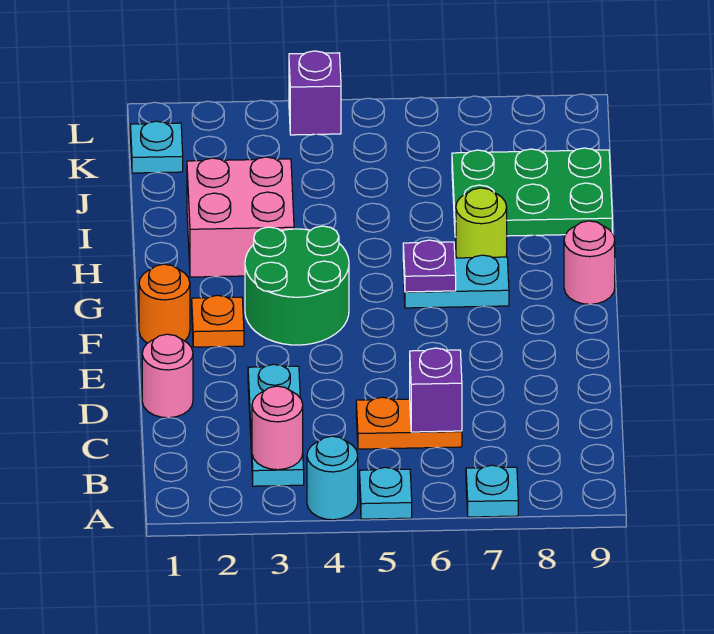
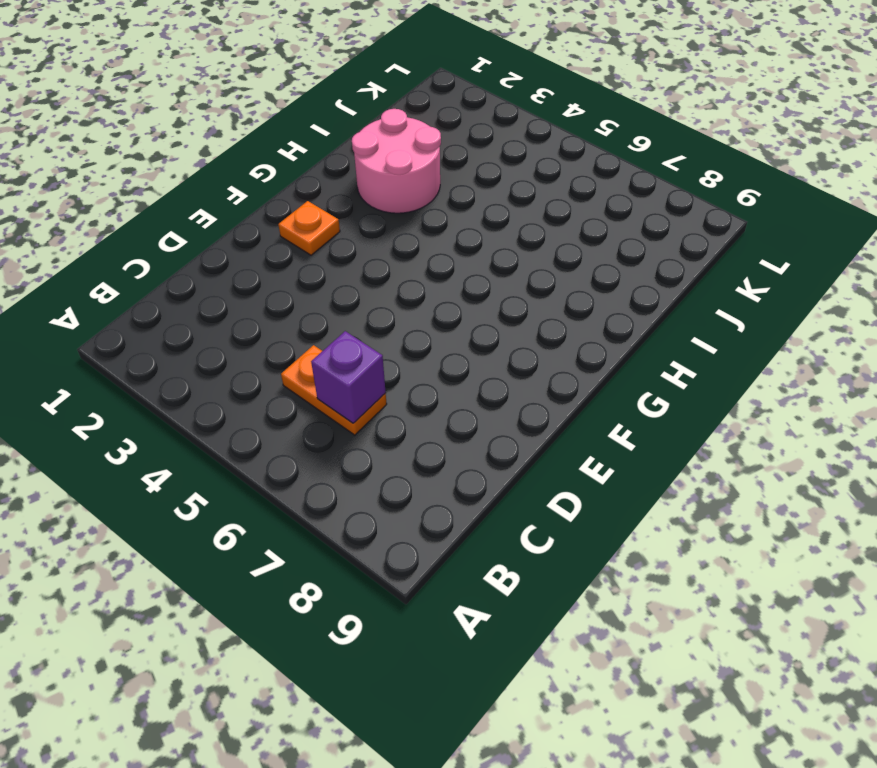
pink round brick H2:I3 level 1 -> pink brick H2:I3 level 1
none -> cyan round brick A4 level 1
none -> cyan plate A5 level 1
none -> cyan plate A7 level 1

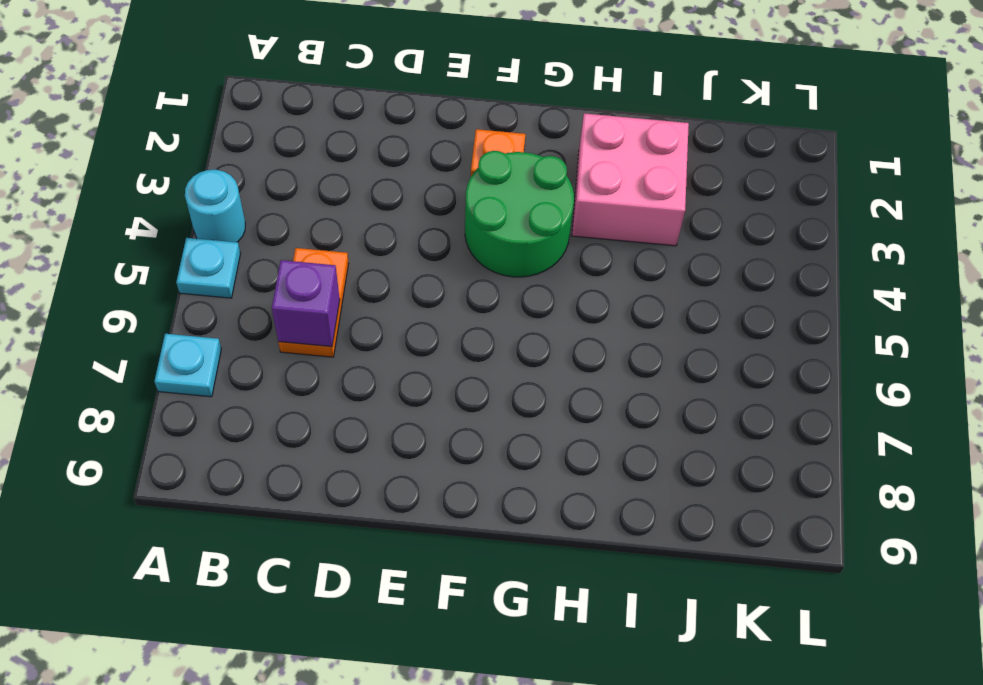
none -> cyan plate B3:D3 level 1
none -> pink round brick D1 level 1
none -> orange round brick F1 level 1

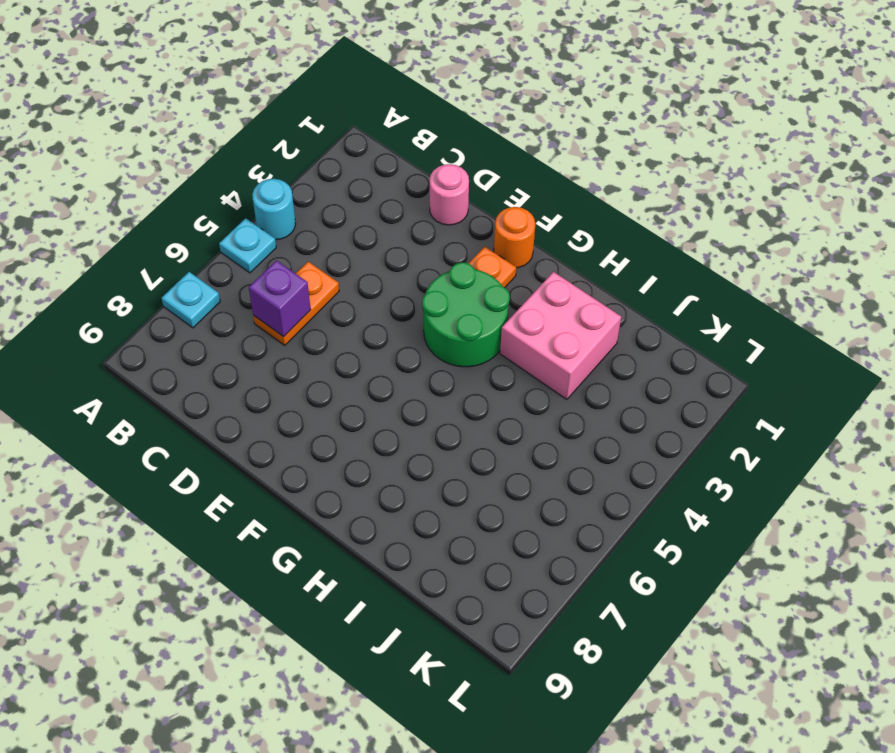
none -> cyan plate B3:D3 level 1
none -> cyan plate G6:G7 level 1
none -> pink round brick G9 level 1

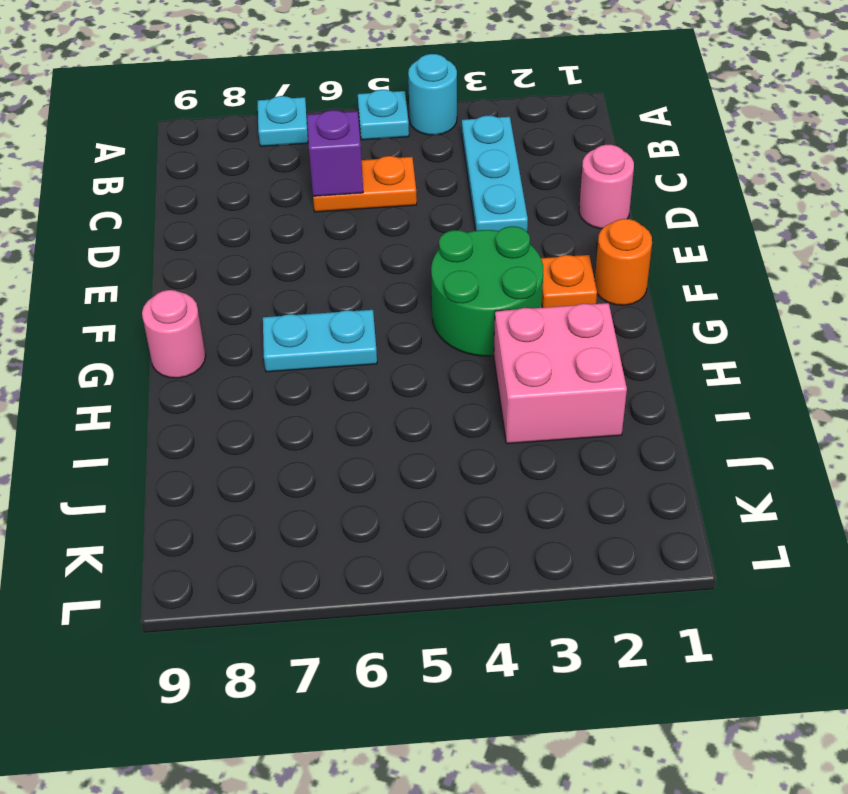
none -> lime round brick H7 level 1
none -> green plate I7:J9 level 1
none -> cyan plate K1 level 1

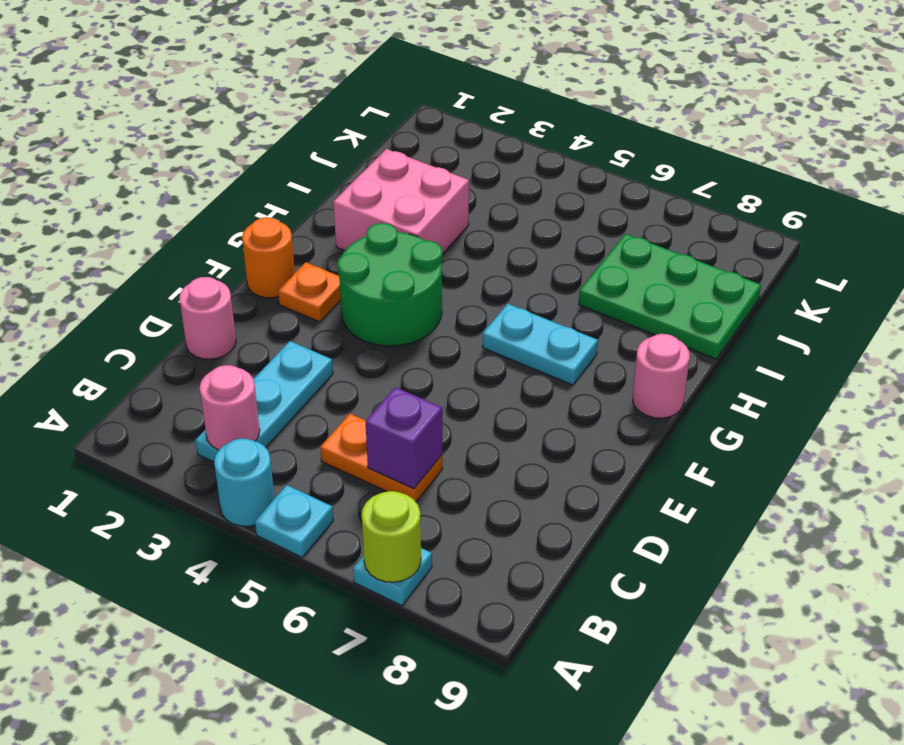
lime round brick A7 level 2 -> lime round brick H7 level 1
none -> cyan plate K1 level 1
none -> purple brick L4 level 1
none -> purple plate G6 level 2

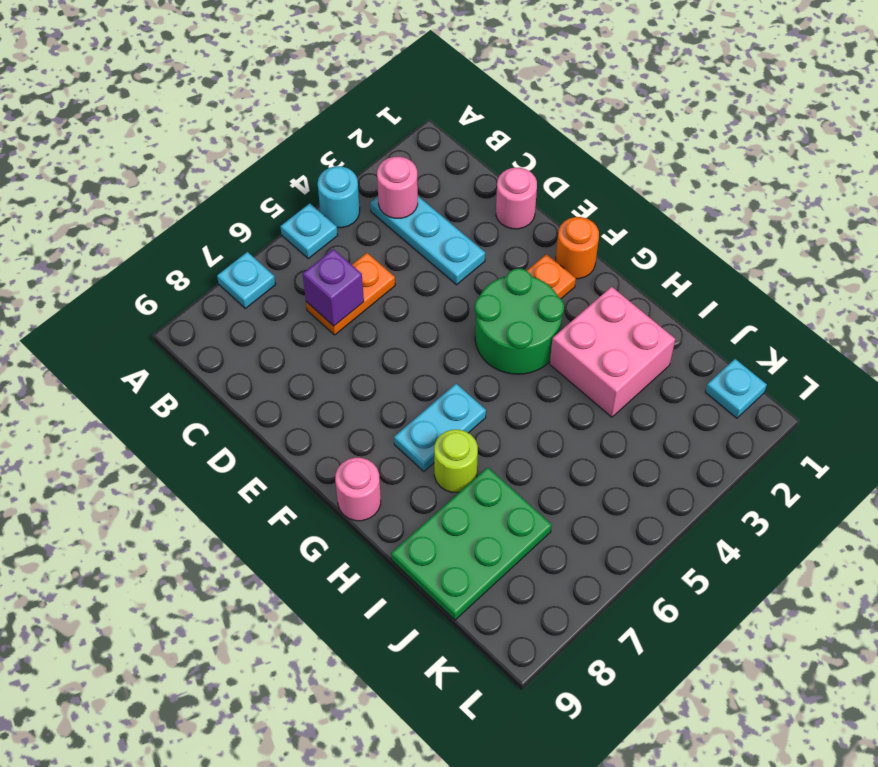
none -> purple brick L4 level 1
none -> purple plate G6 level 2

